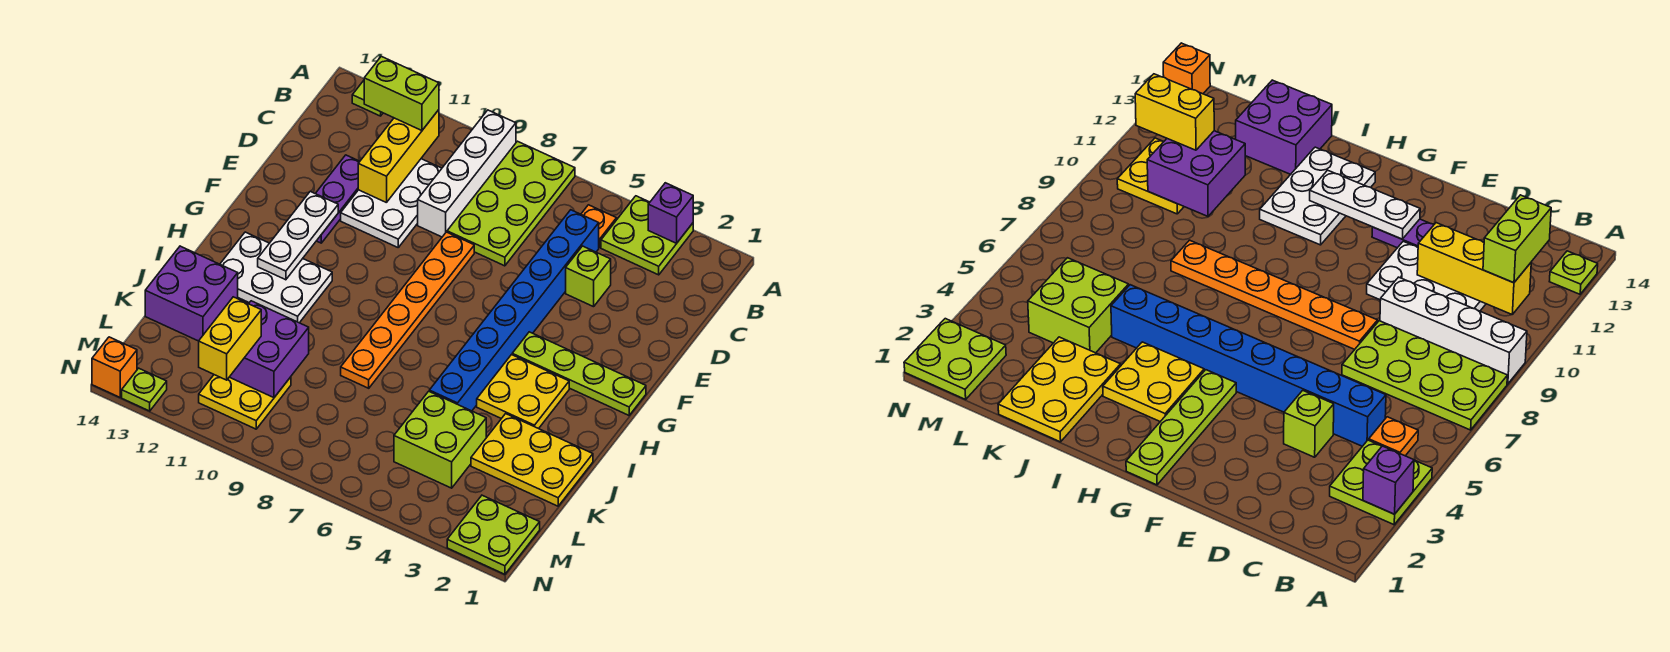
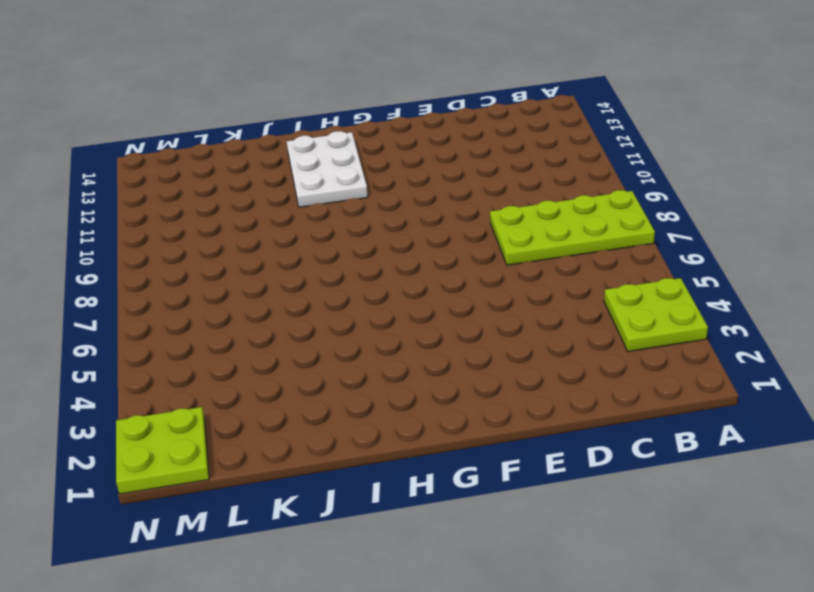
none -> white brick A9:D9 level 1
none -> lime plate A13 level 1
none -> orange plate B5 level 1

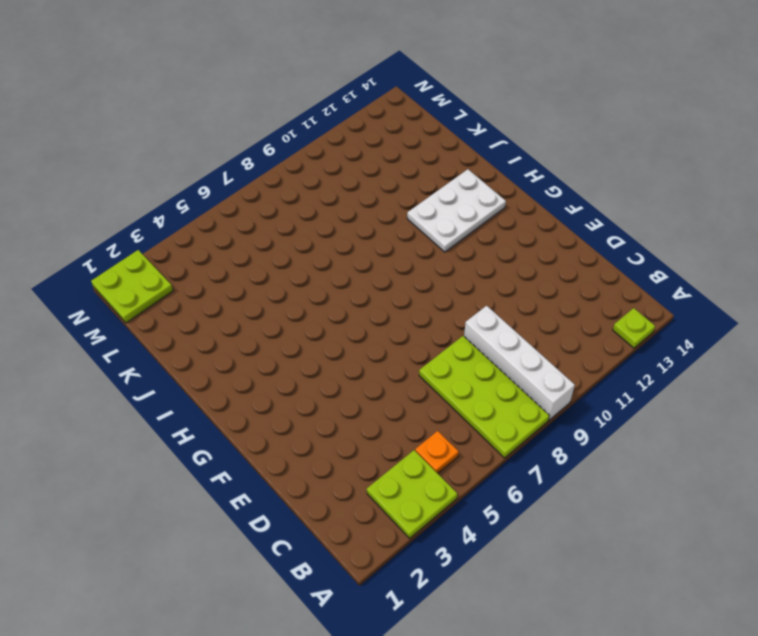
none -> blue brick C5:J5 level 1
none -> white plate C10:E11 level 1
none -> lime brick D4 level 1

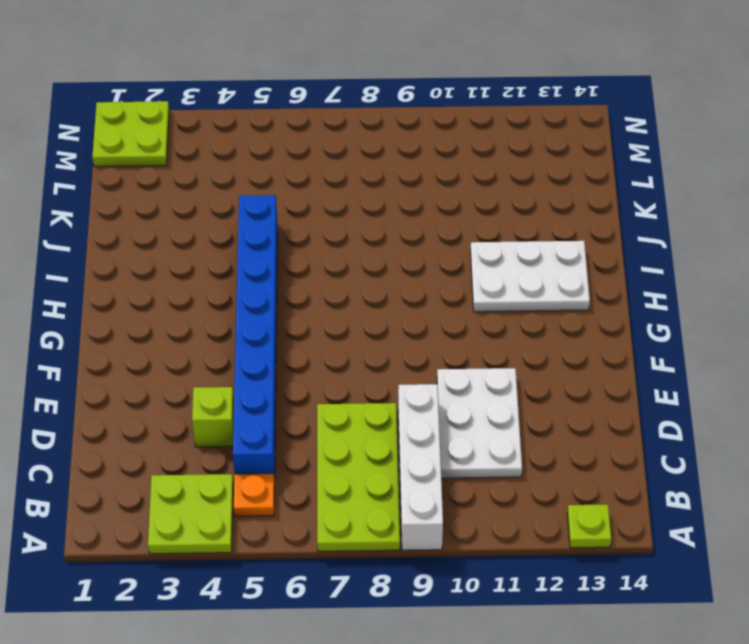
none -> purple plate D12:F12 level 1
none -> orange plate E8:J8 level 1
none -> lime plate G1:G4 level 1

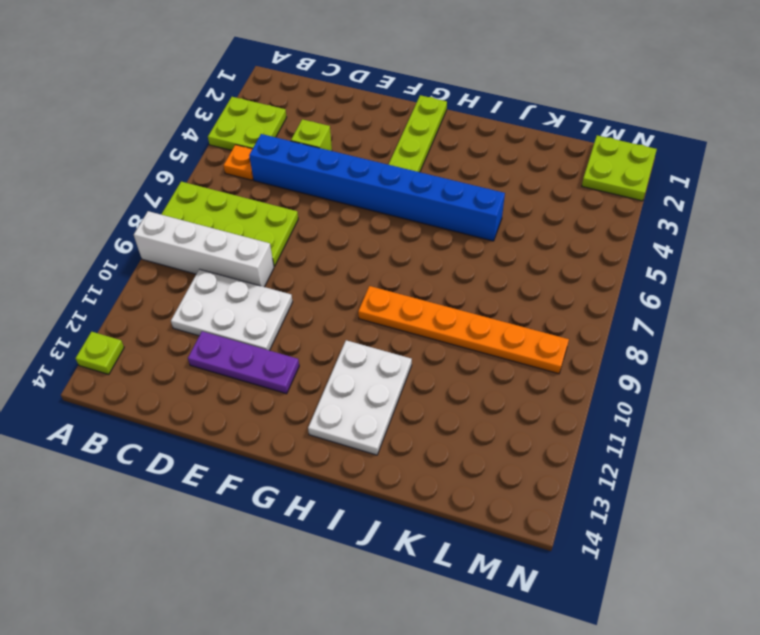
orange plate H9:M9 level 1 -> orange plate E8:J8 level 1
none -> yellow plate H3:I4 level 1
none -> yellow plate J1:K3 level 1
none -> purple brick J13:K14 level 1

